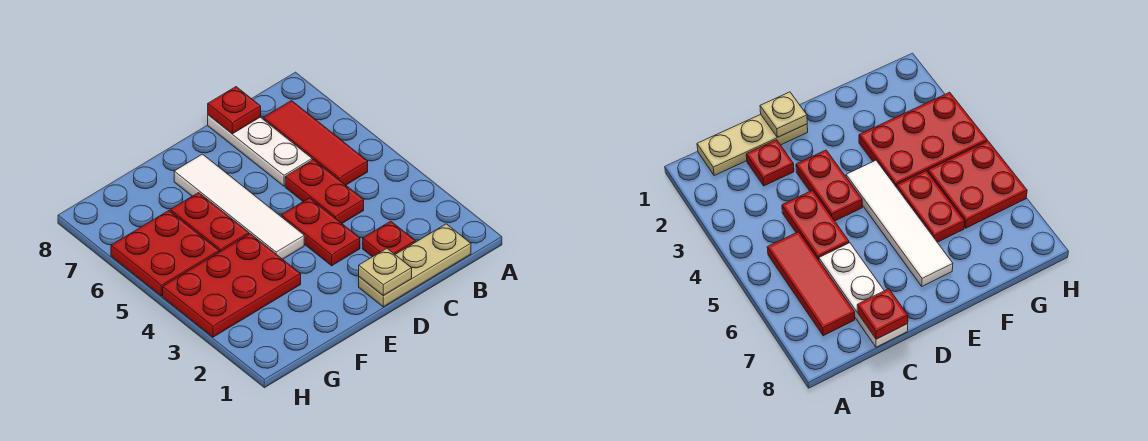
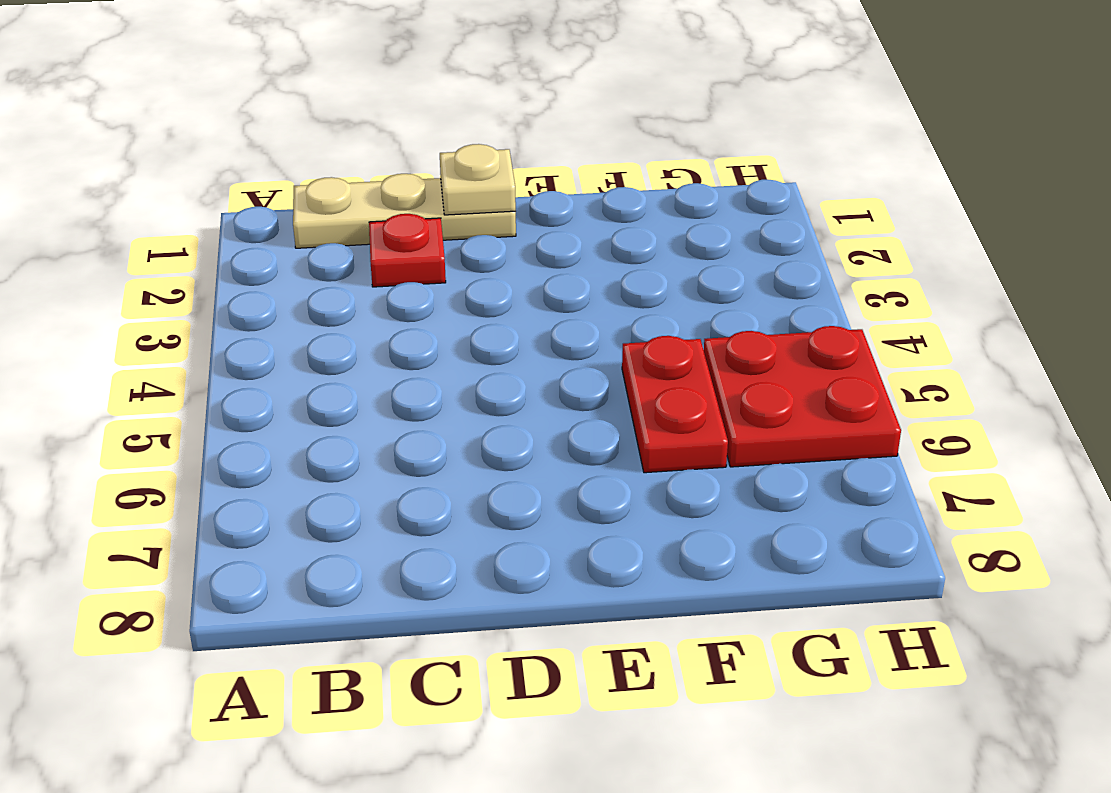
none -> red tile B5:B7 level 1
none -> red plate C4:C5 level 1
none -> white plate C6:C8 level 1

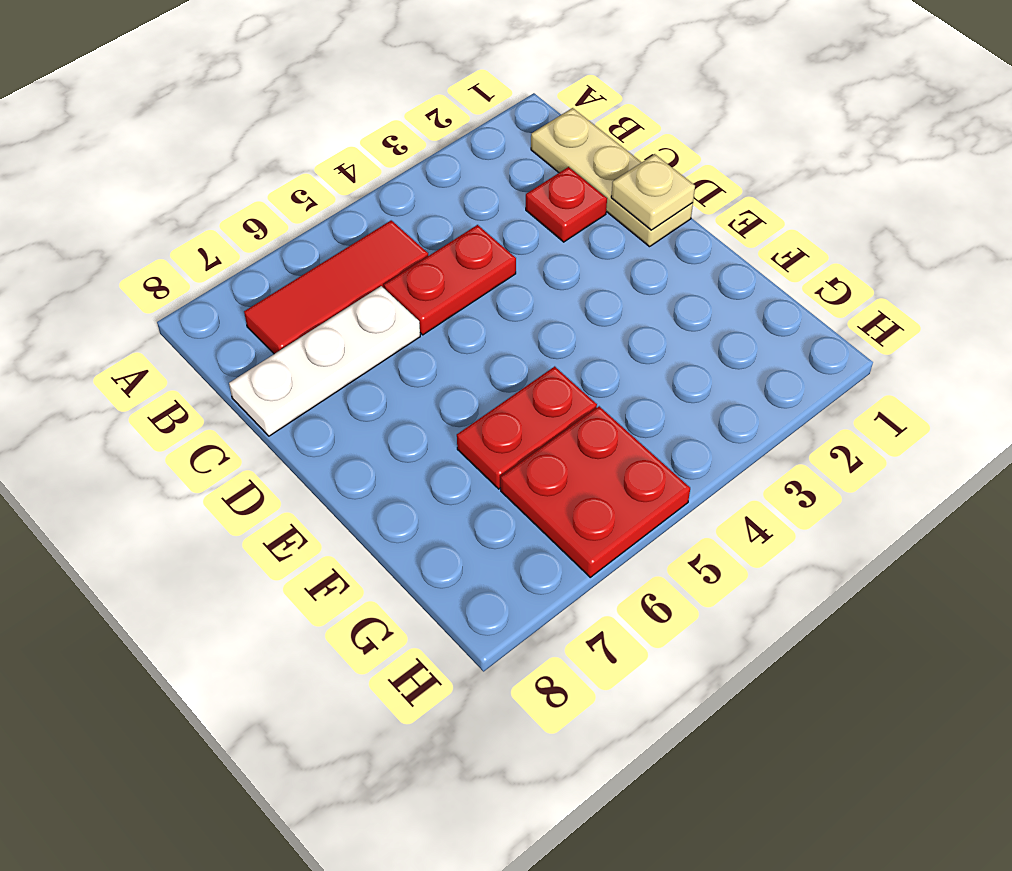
none -> red plate D3:D4 level 1
none -> white tile E4:E7 level 1
none -> red plate F3:H4 level 1

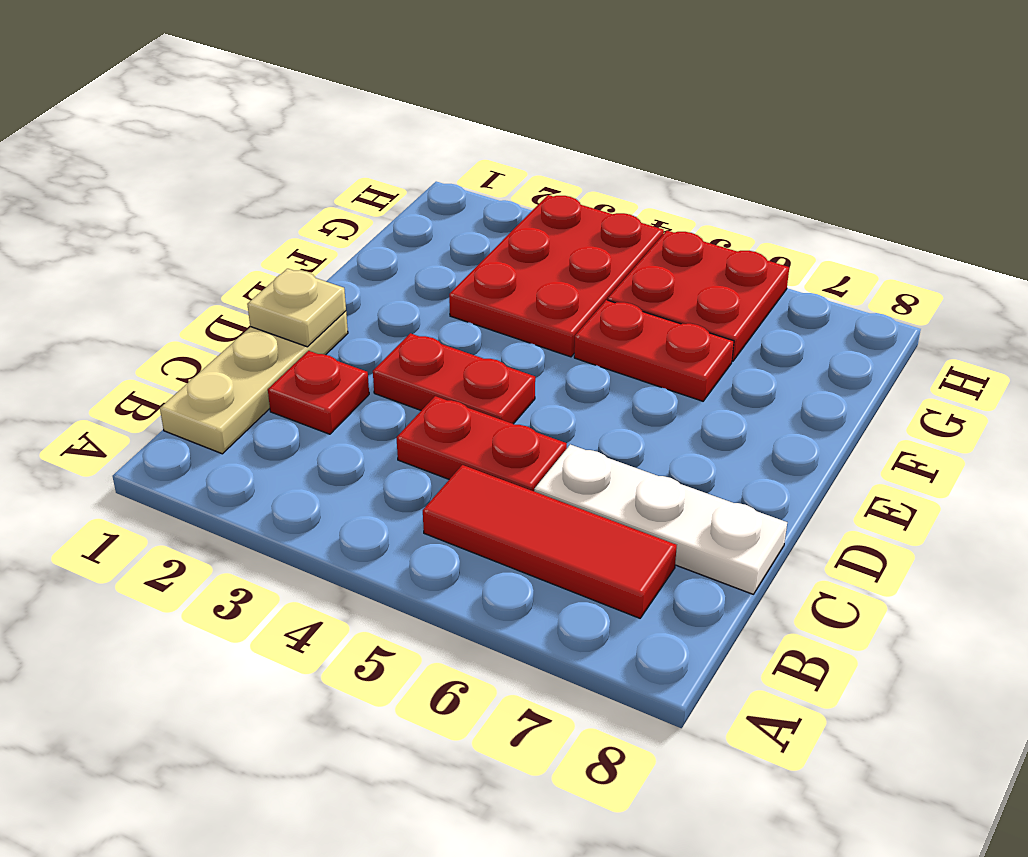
none -> white tile E4:E7 level 1
none -> red plate C8 level 2

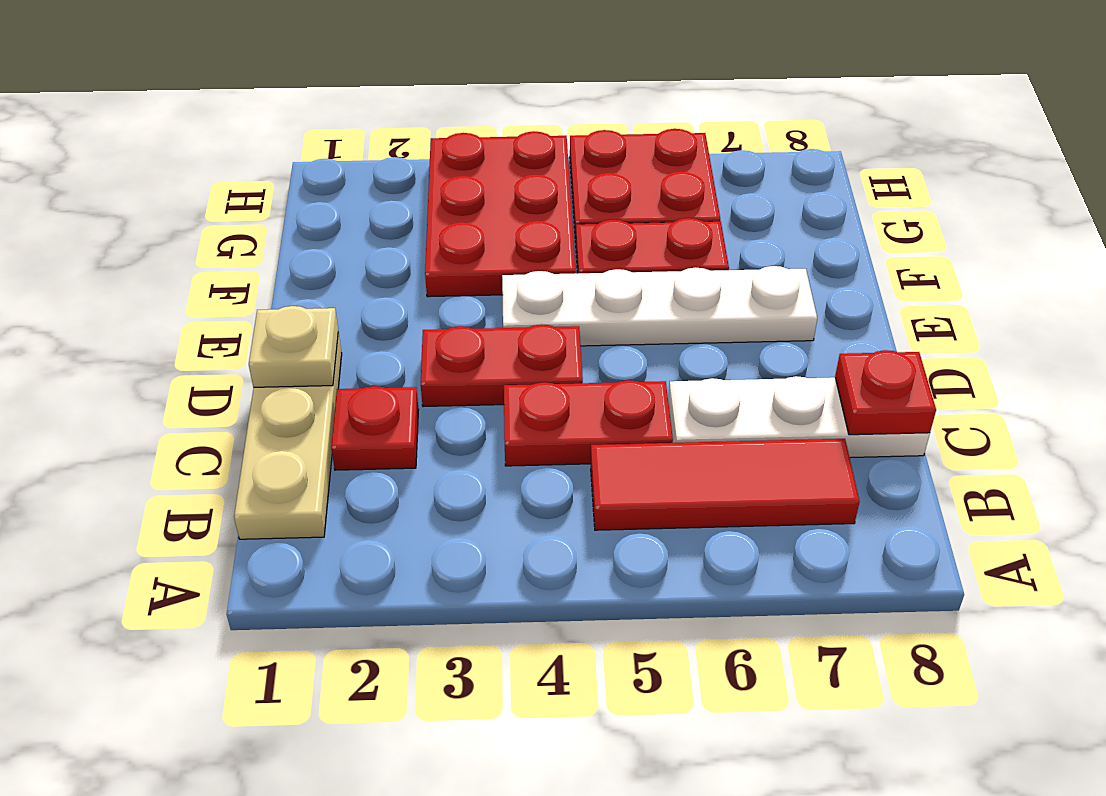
white plate E4:E7 level 1 -> white tile E4:E7 level 1

